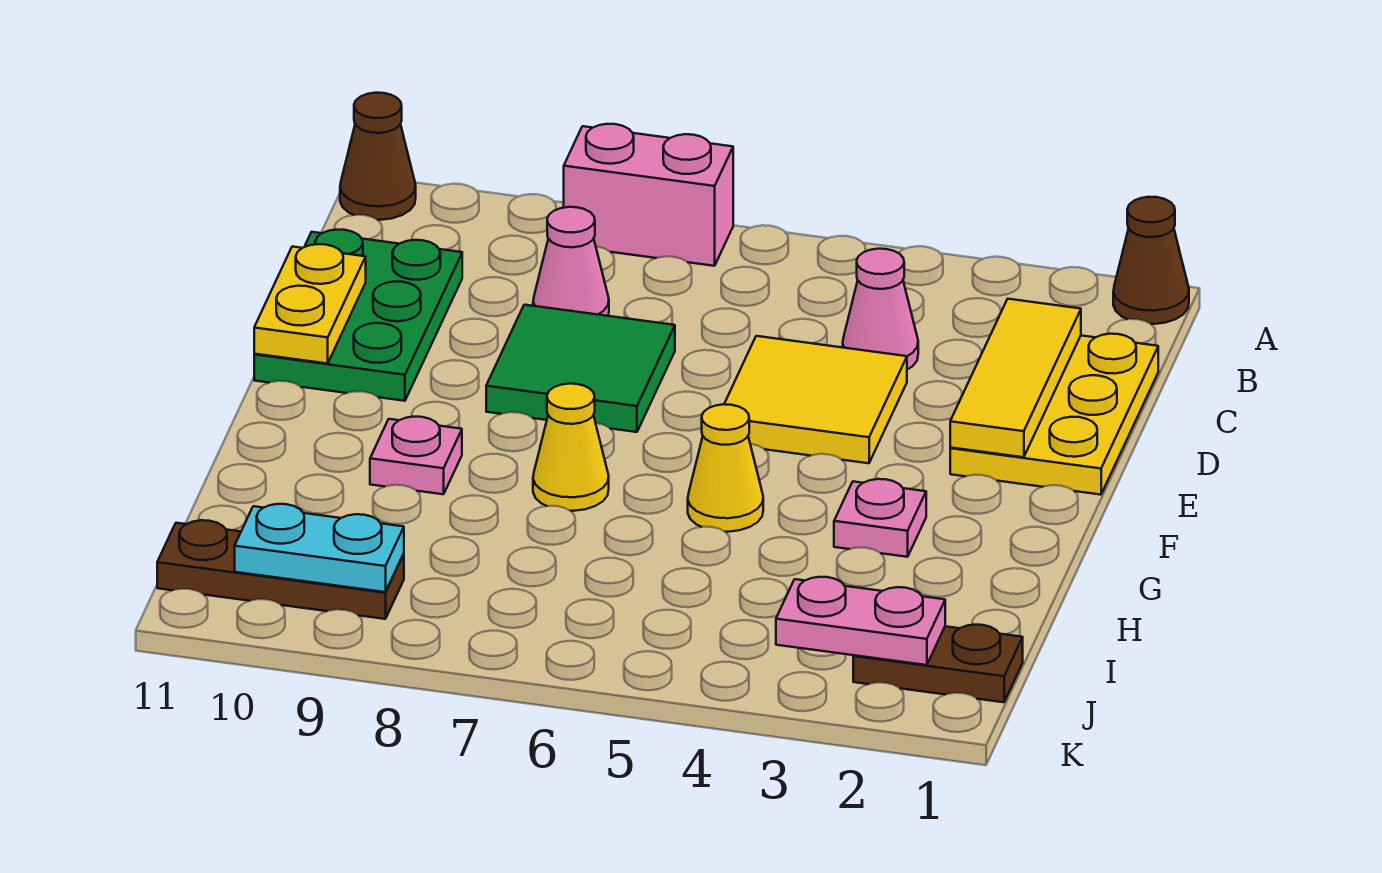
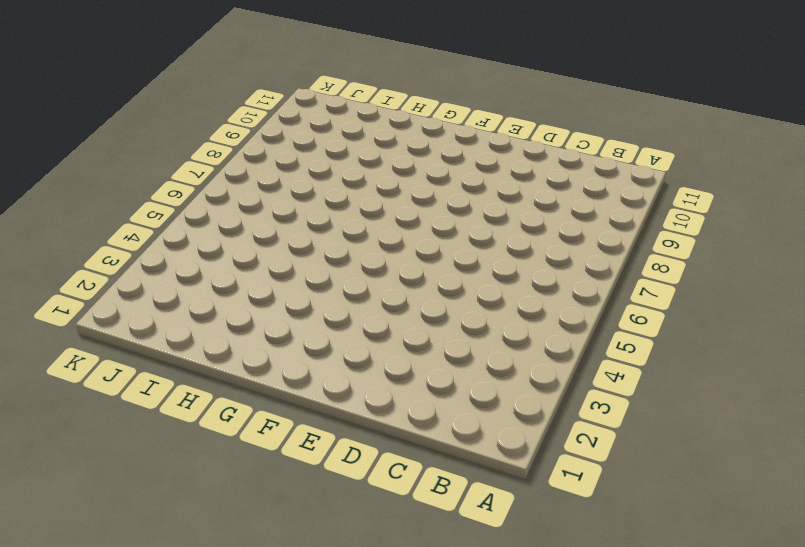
none -> brown cone A1 level 1
none -> pink brick A7:A8 level 1
none -> brown cone A11 level 1

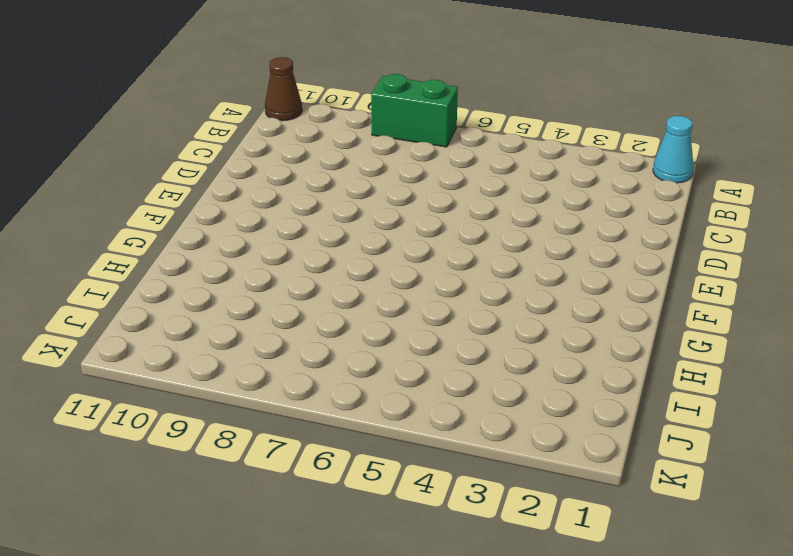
cyan cone A1 level 1 -> brown cone A1 level 1
green brick A7:A8 level 1 -> pink brick A7:A8 level 1
none -> yellow plate C1:E2 level 1
none -> pink cone C4 level 1
none -> pink cone C8 level 1

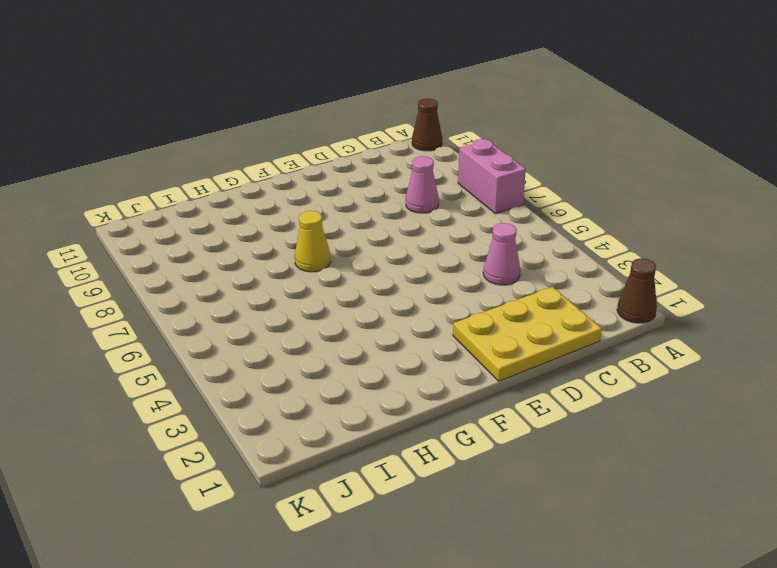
none -> green plate C10:E11 level 1
none -> yellow tile D4:E5 level 1
none -> green tile D7:E8 level 1

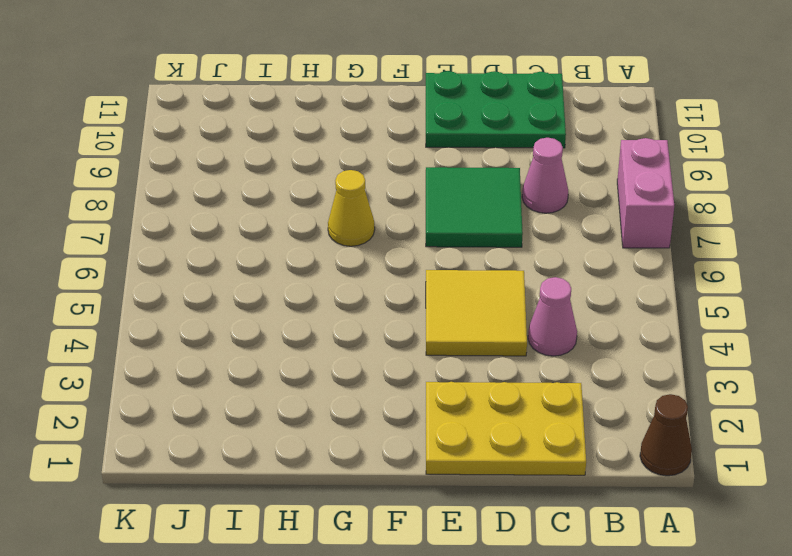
none -> brown cone A11 level 1
none -> pink plate G3 level 1
none -> yellow cone G5 level 1

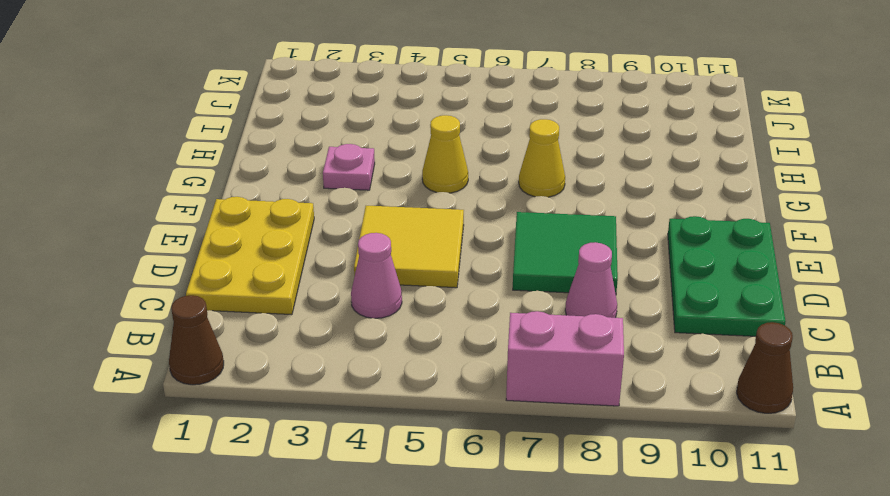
none -> pink plate G9 level 1
none -> brown plate J1:J2 level 1
none -> brown plate J9:J11 level 1

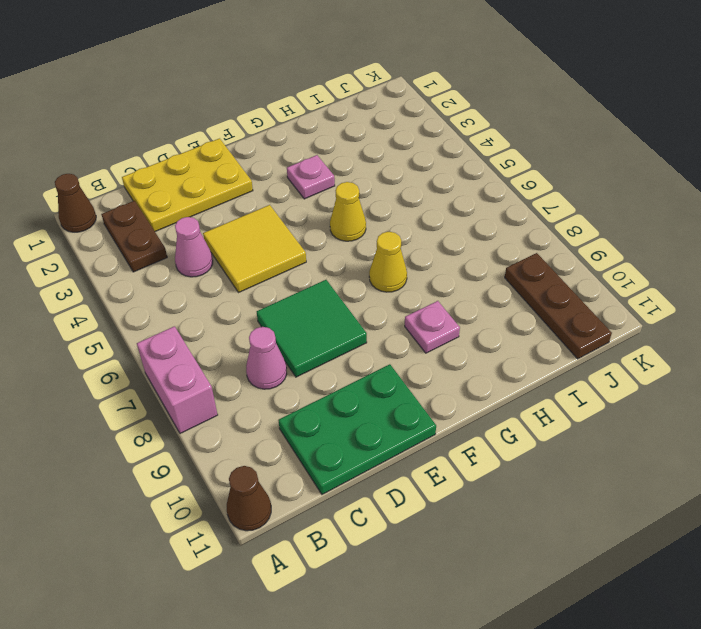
brown plate B2:B3 level 1 -> brown plate J1:J2 level 1
none -> yellow tile C2:E2 level 2
none -> yellow plate D11:E11 level 2
none -> pink plate J2:J3 level 2

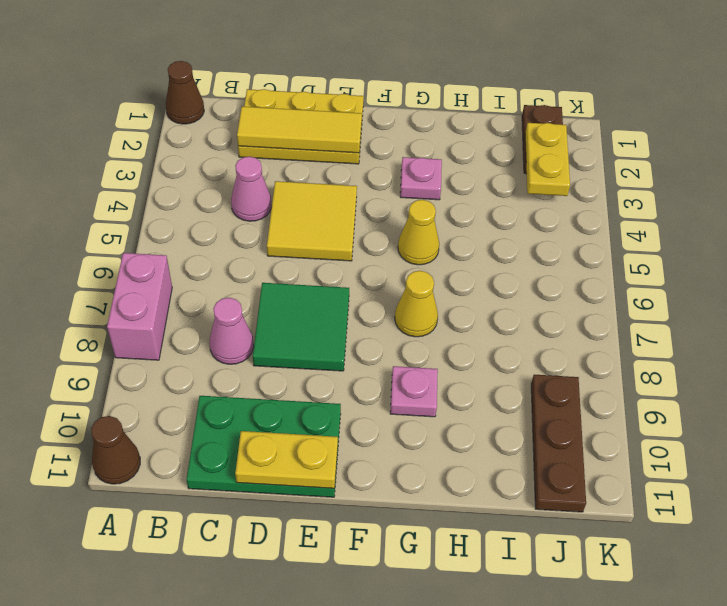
yellow plate J2:J3 level 2 -> pink plate J2:J3 level 2
none -> cyan plate J9:J10 level 2

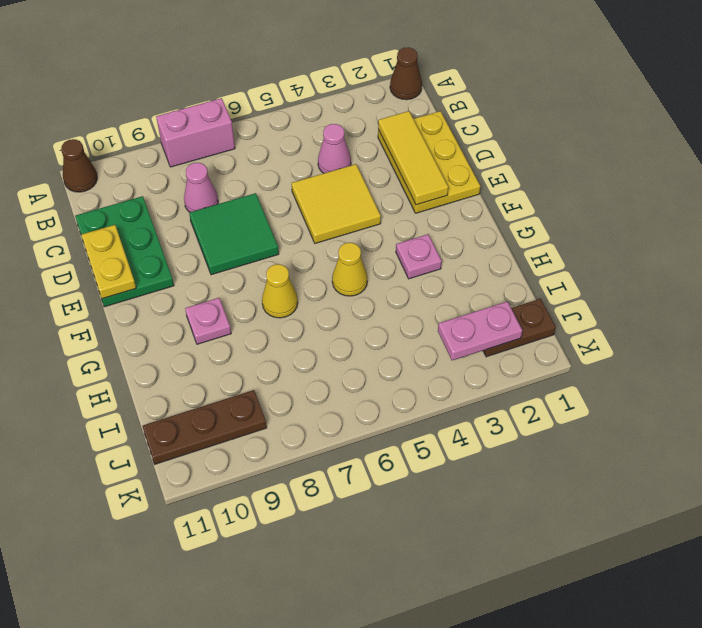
none -> cyan plate J9:J10 level 2

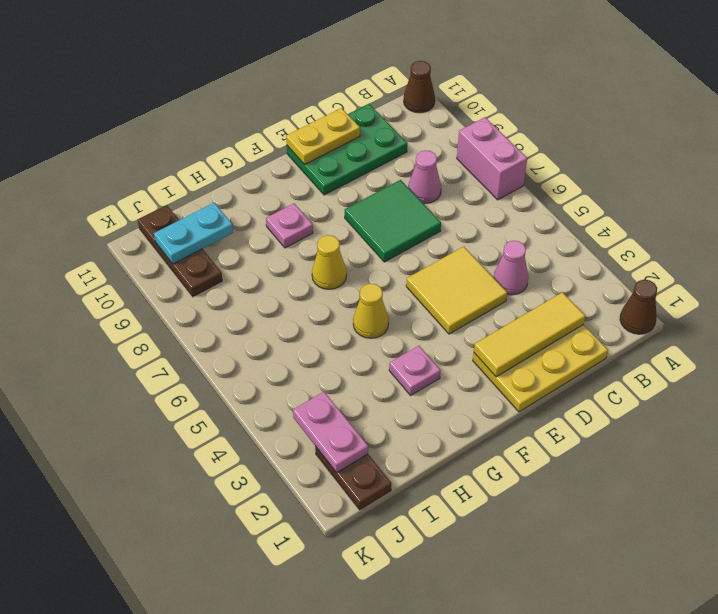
cyan plate I10:J10 level 2 -> cyan plate J9:J10 level 2

